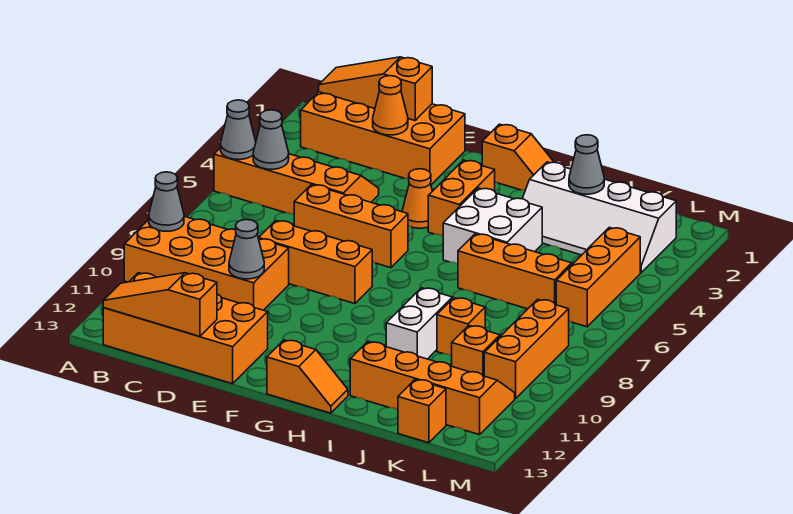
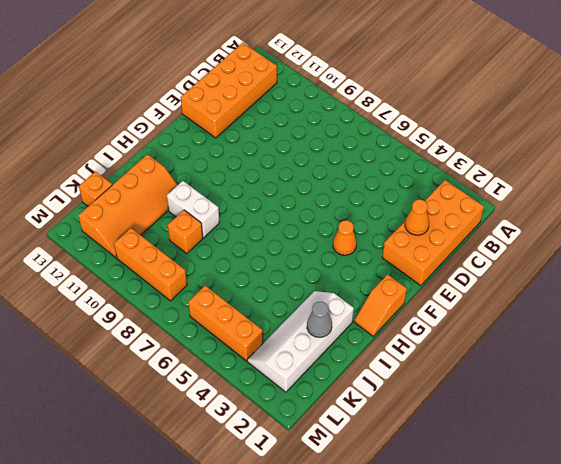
none -> orange slope A4:D5 level 1 top 5
none -> orange brick A9:D10 level 1
none -> orange brick D6:F6 level 1

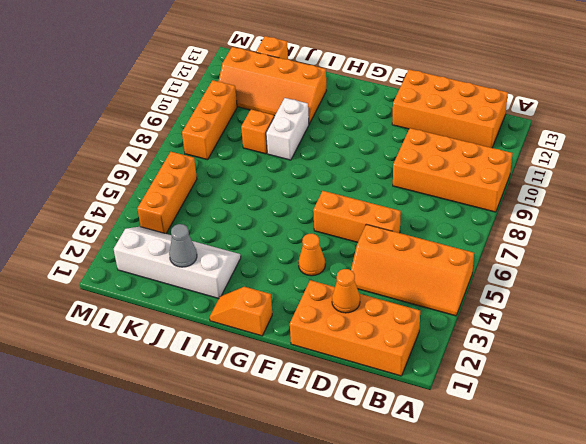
none -> orange brick D8:F8 level 1
none -> orange brick G3:G4 level 1
none -> orange slope G13:H13 level 1 top G

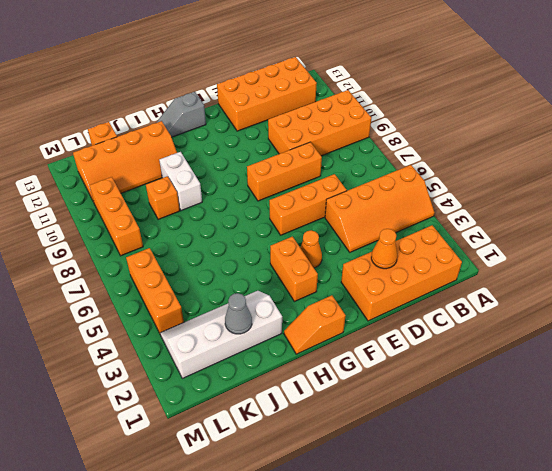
grey slope G13:H13 level 1 top G -> orange slope G13:H13 level 1 top G
none -> white brick H4:I5 level 1
none -> orange brick I6:K6 level 1
none -> orange brick K10 level 1

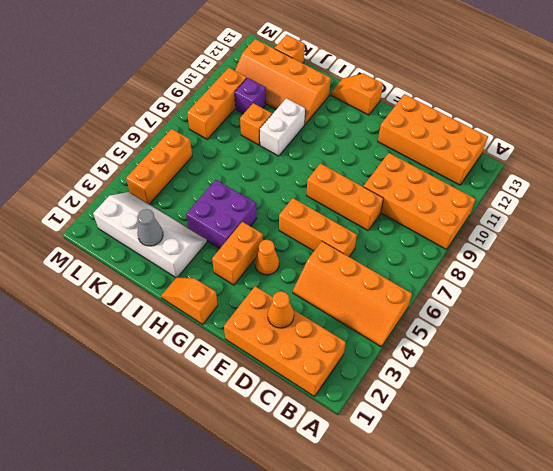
purple brick H4:I5 level 1 -> white brick H4:I5 level 1
purple brick K10 level 1 -> orange brick K10 level 1
none -> orange brick I6:K6 level 1
none -> grey cone A5 level 2
none -> grey cone A9 level 2

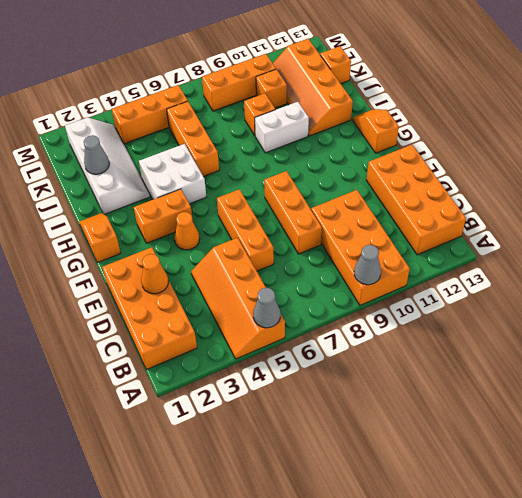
none -> orange slope B1:D1 level 2 top D
none -> grey cone B5 level 2
none -> orange slope B13:D13 level 2 top D

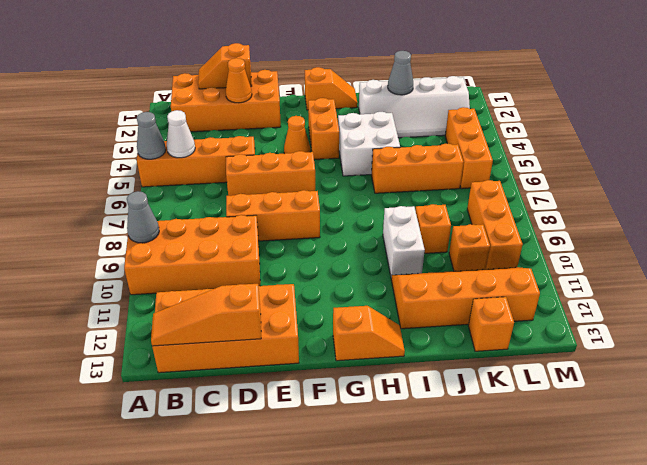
white cone B5 level 2 -> grey cone B5 level 2
orange slope C1:D1 level 2 top D -> orange slope B1:D1 level 2 top D
none -> grey cone D10 level 2

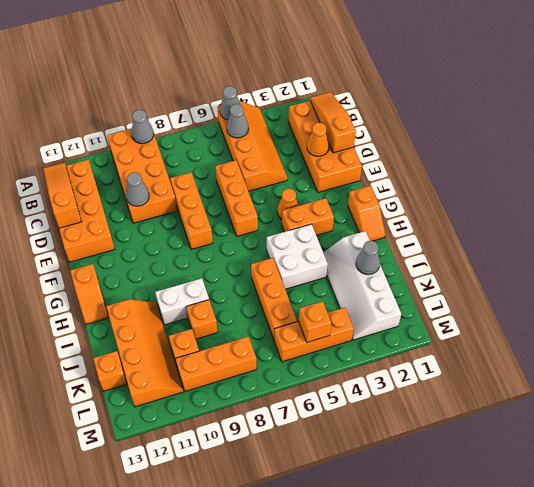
orange brick L5 level 2 -> none

